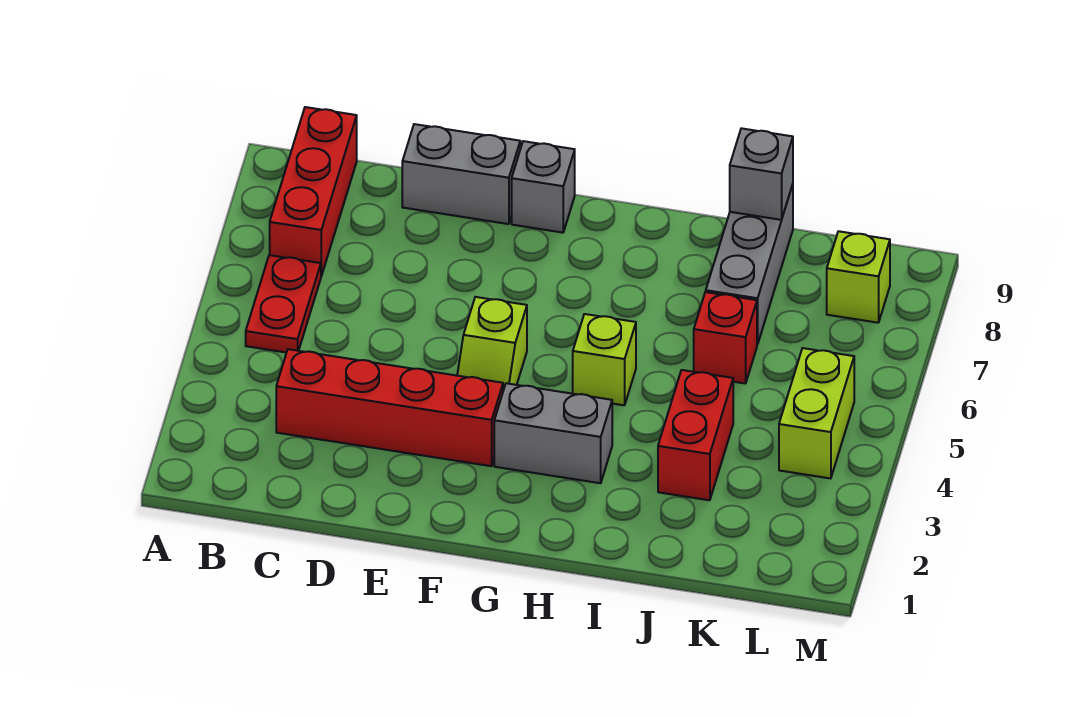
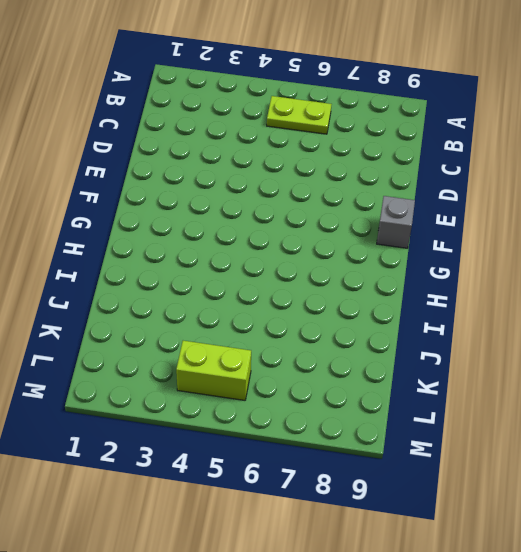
lime plate B5:B6 level 1 -> red plate B5:B6 level 1
none -> red brick B7:B9 level 1
none -> red brick C3:F3 level 1
none -> grey brick D9:E9 level 1

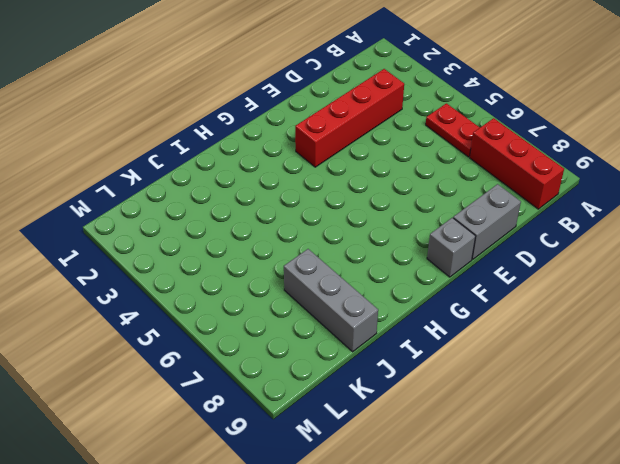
none -> lime slope F4:F5 level 1 top 5
none -> grey brick G3:H3 level 1
none -> lime brick H5 level 1

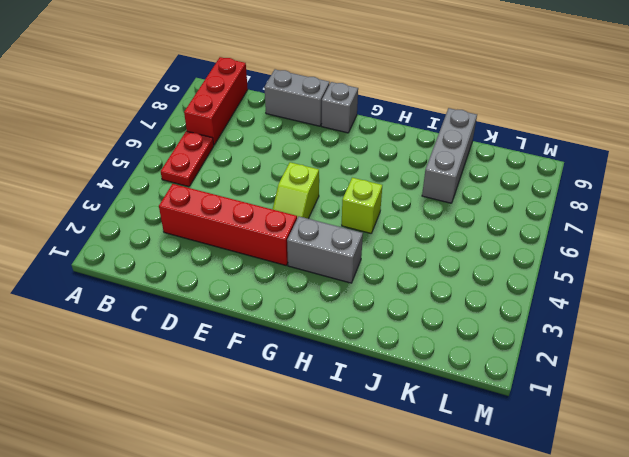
none -> red brick J3:J4 level 1
none -> red brick J6 level 1
none -> lime brick L4:L5 level 1

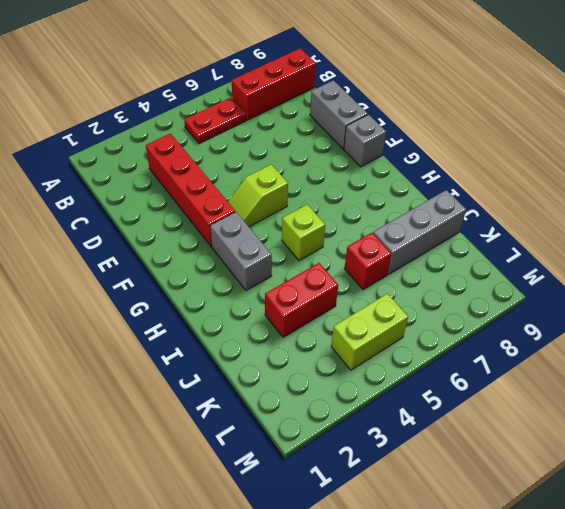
none -> lime brick L8 level 1
none -> grey brick J9 level 2

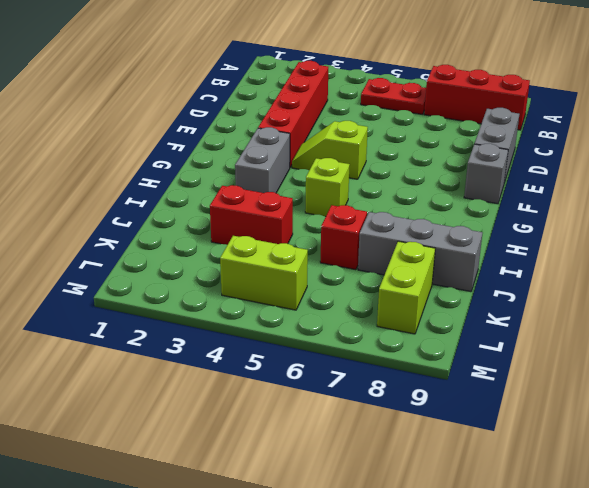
lime brick K8:L8 level 1 -> lime brick L8 level 1
none -> grey brick J9 level 2

